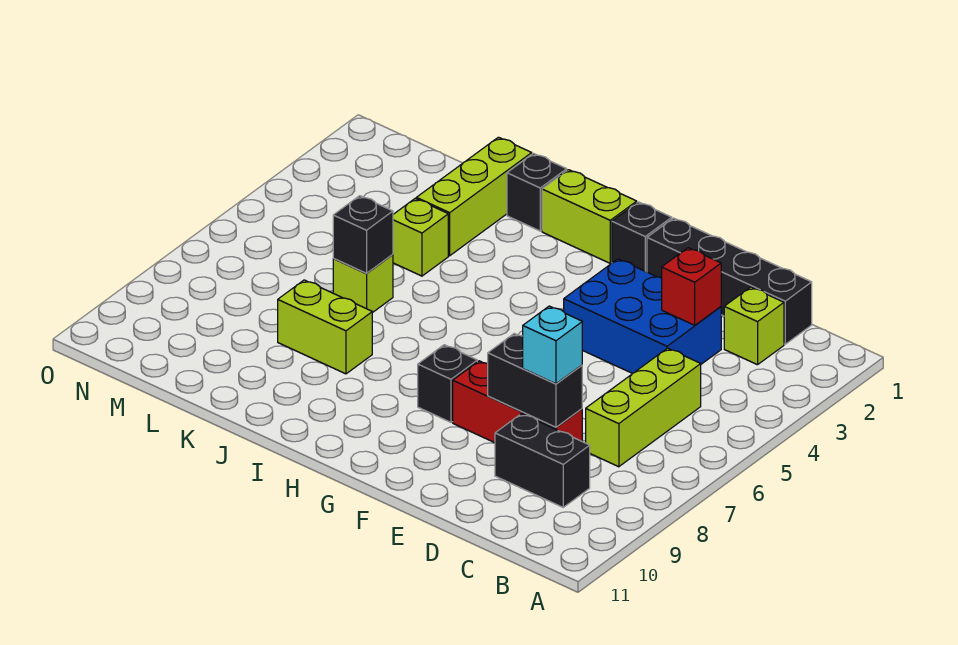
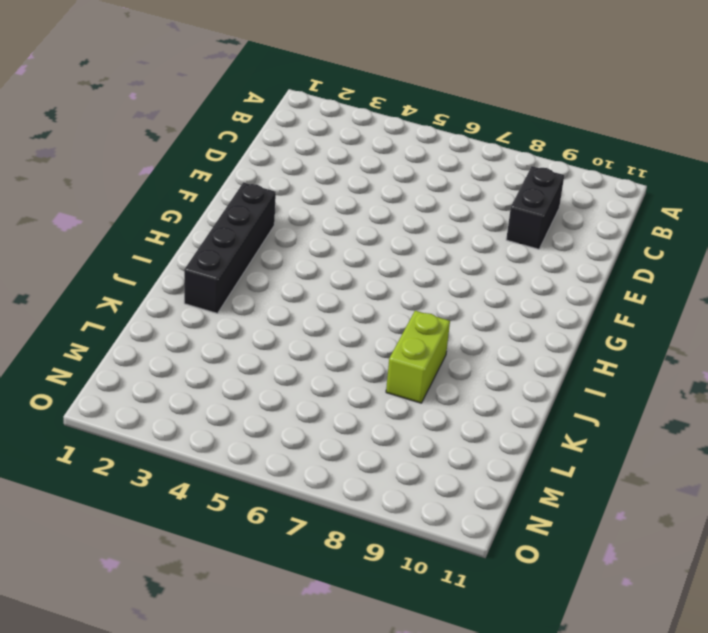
black brick G2:J2 level 1 -> black brick C1:F1 level 1
none -> lime brick C2 level 1
none -> lime brick C5:C7 level 1
none -> blue brick D3:F4 level 1

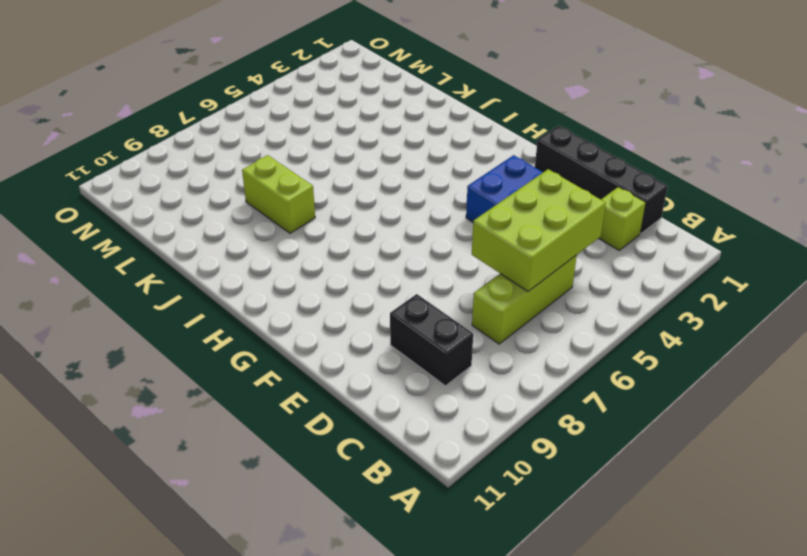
lime brick C4:D6 level 2 -> none
none -> red brick D8:F8 level 1
none -> black brick G1 level 1
none -> black brick G8 level 1

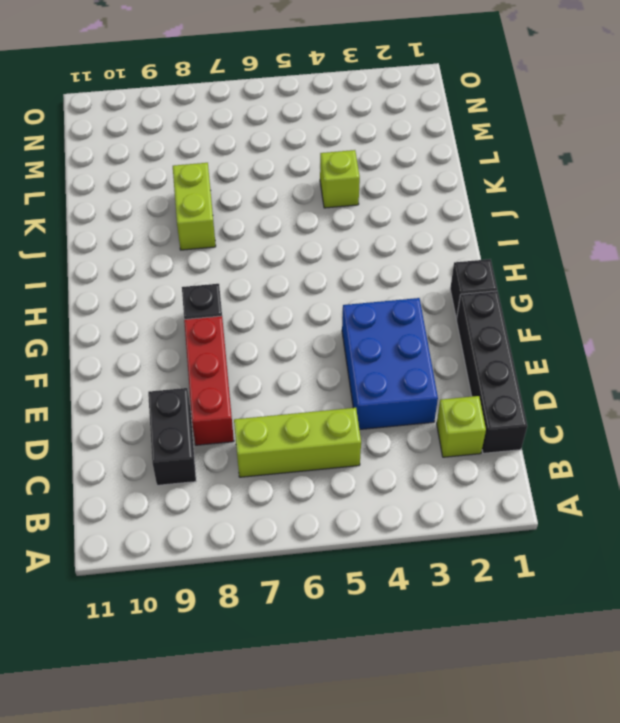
none -> lime brick H1:I1 level 1
none -> black brick J1 level 1
none -> lime brick K1:K3 level 1

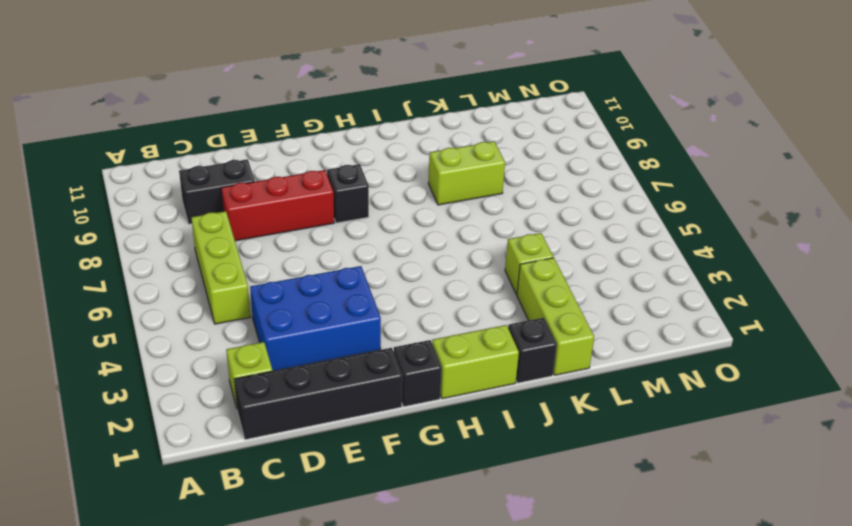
none -> lime brick K6 level 1
none -> red brick D3 level 2
none -> black brick D8:E8 level 2

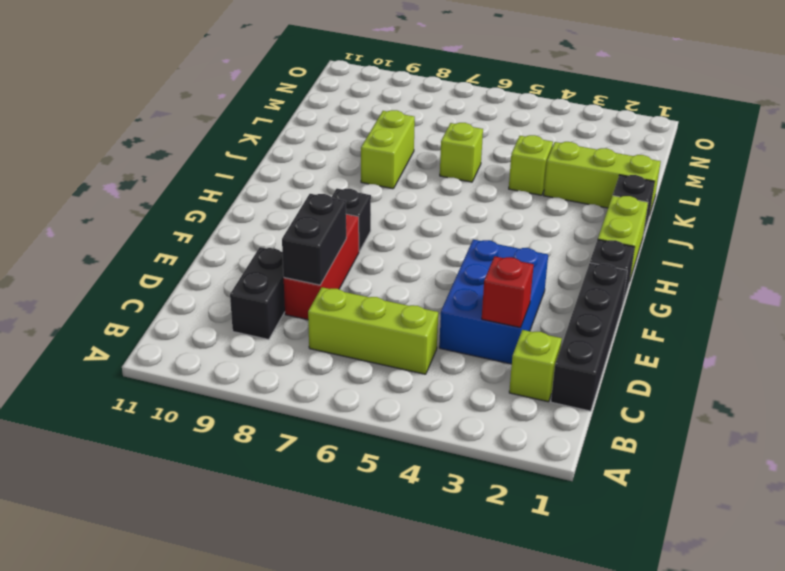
none -> black brick K6 level 2
none -> cyan brick D8 level 3

